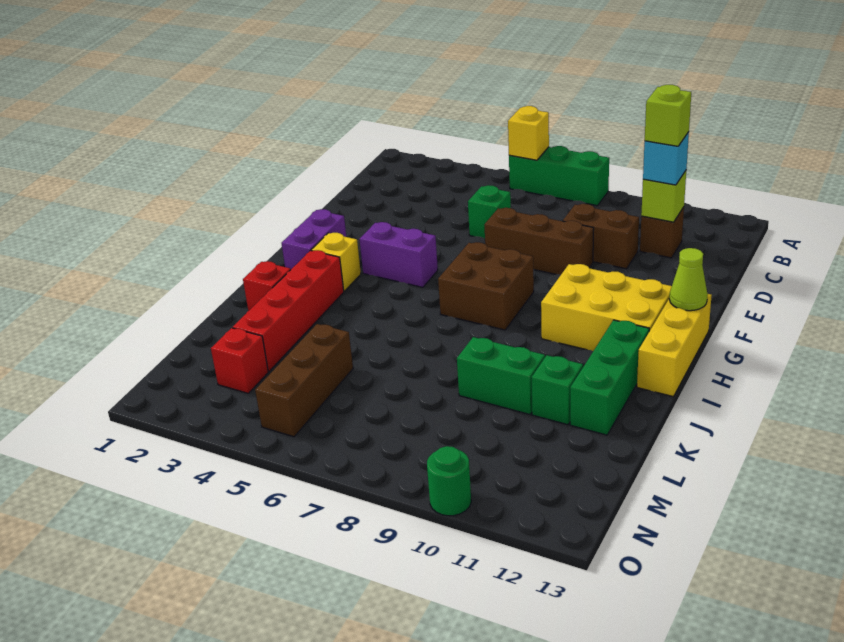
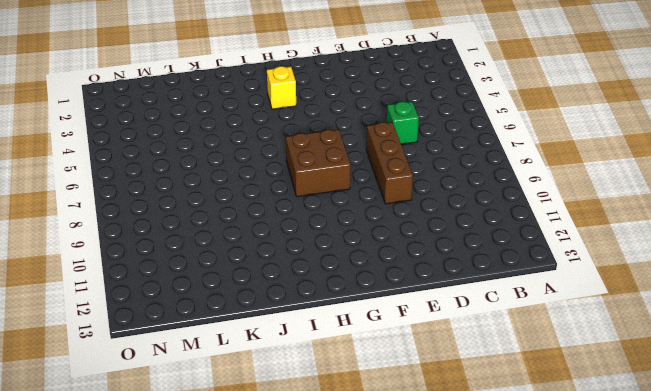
none -> green brick A6:A8 level 1
none -> brown brick C11 level 1
none -> brown brick D9:D10 level 1

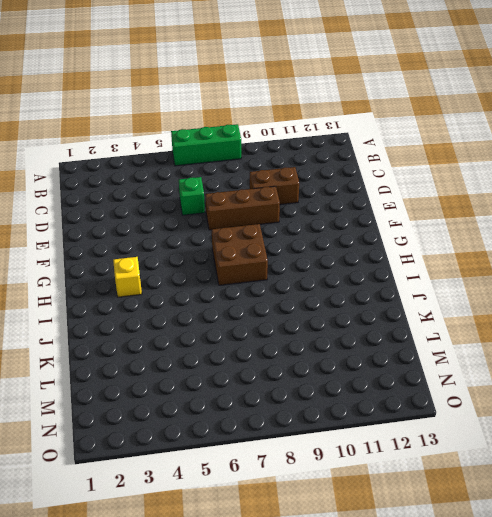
none -> brown brick C11 level 1
none -> purple brick G2:H2 level 1
none -> purple brick G4:G5 level 1

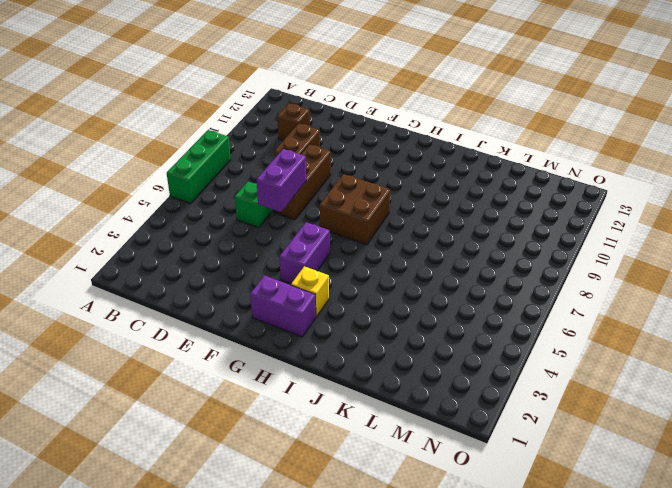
purple brick E6:E7 level 2 -> none
none -> yellow brick G10:H12 level 1
none -> yellow brick G13:I13 level 1
none -> red brick I3:L3 level 1

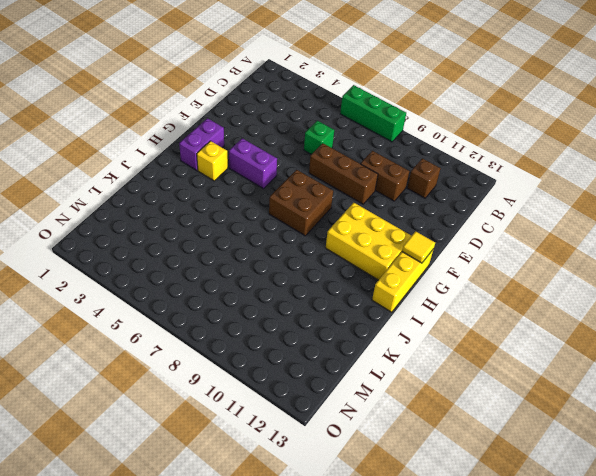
yellow tile G13 level 2 -> lime cone G13 level 2
none -> red brick I3:L3 level 1
none -> green brick I12:K12 level 1
none -> red brick J2 level 1

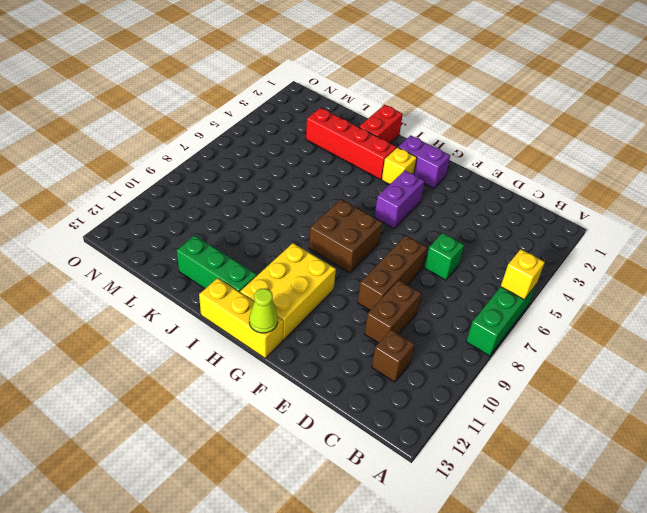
red brick J1:J2 level 1 -> red brick J2 level 1
none -> green brick K9:K10 level 1
none -> green brick K11 level 1
none -> brown brick L5:N5 level 1

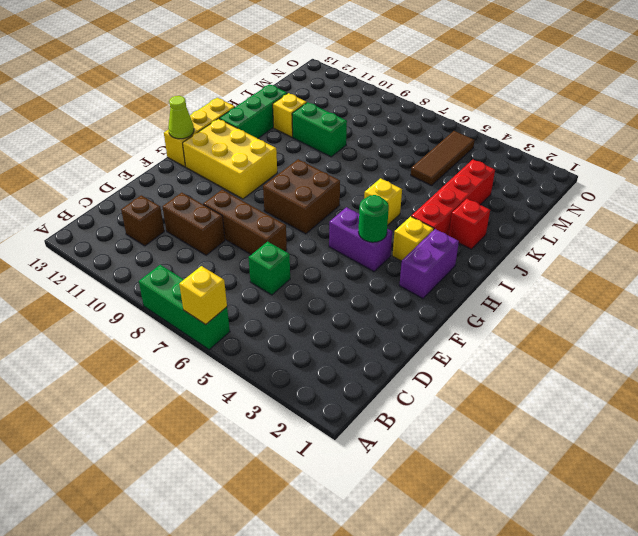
green round brick G4 level 2 -> green round brick O10 level 1
yellow brick I5 level 1 -> none
yellow brick K11 level 1 -> green brick K11 level 1
brown tile L5:N5 level 1 -> brown brick L5:N5 level 1
none -> red brick M3 level 1
none -> lime brick C11 level 2
none -> cyan brick C11 level 3

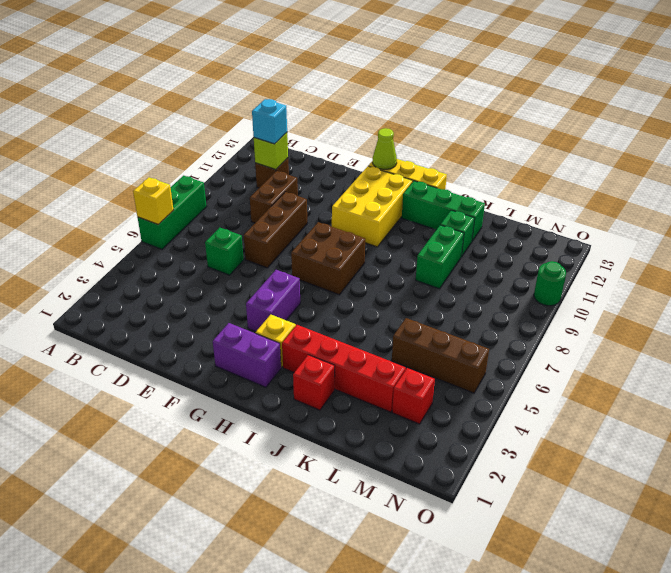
none -> lime brick C11 level 4

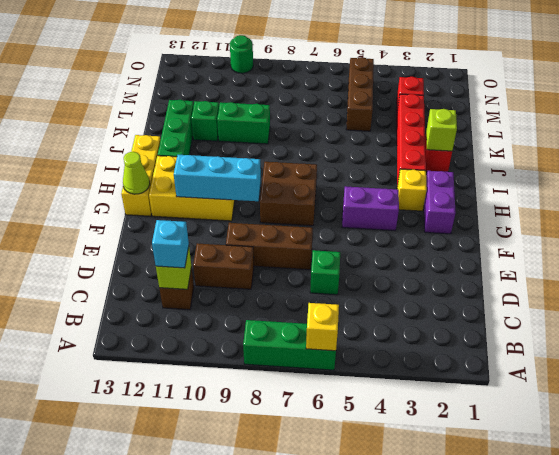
cyan brick G9:G11 level 2 -> none
lime brick J2 level 2 -> lime brick C11 level 4

